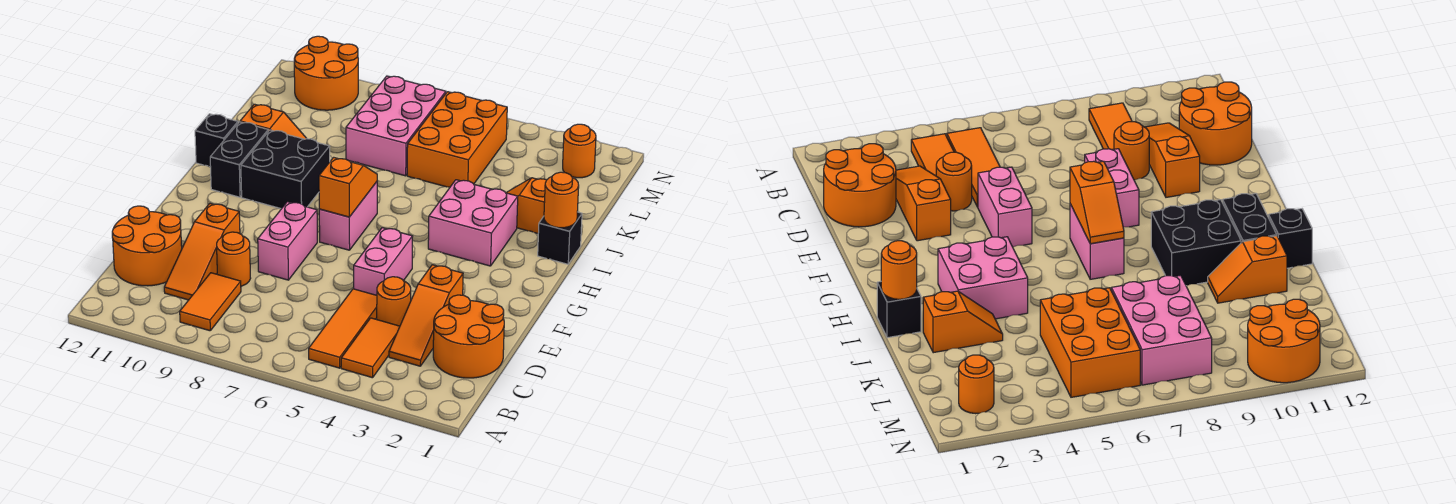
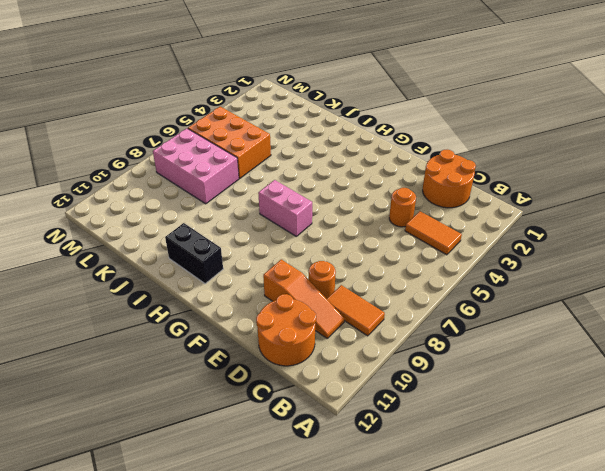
none -> orange tile B5:D5 level 1
none -> orange slope C3:E3 level 1 top E
none -> pink brick E5:F5 level 1

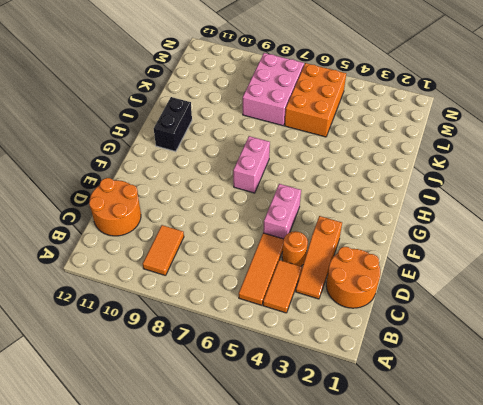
none -> orange slope C10:E10 level 1 top E
none -> orange round brick D9 level 1
none -> pink brick E8:F8 level 1

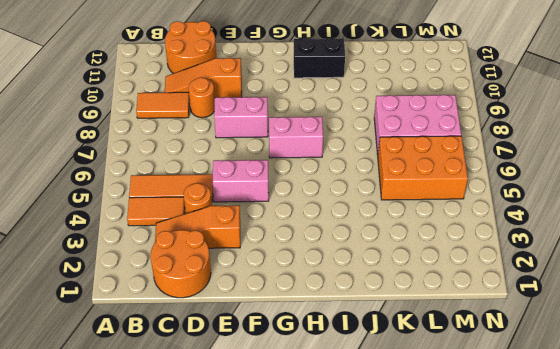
none -> pink brick H3:I4 level 1
none -> black brick H9:I10 level 1
none -> black brick I1 level 1

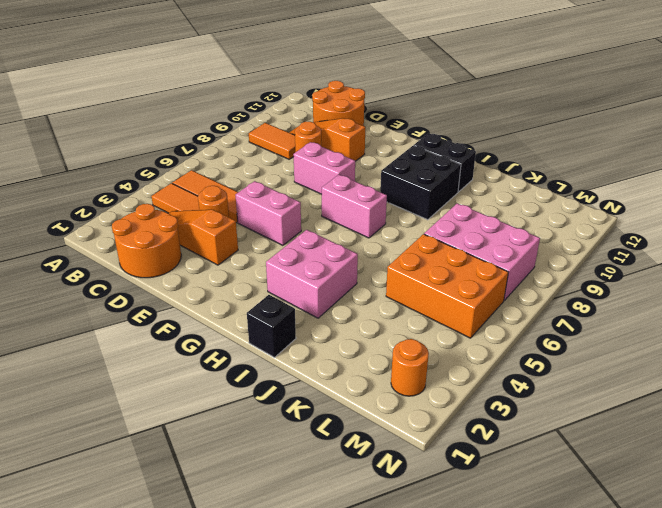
none -> black brick I12 level 1
none -> orange slope J2:J3 level 1 top 2
none -> orange slope J10:J11 level 1 top 11

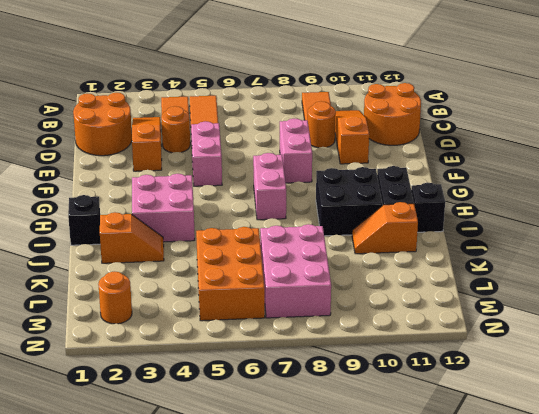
none -> orange round brick M10:N11 level 1
none -> orange slope G7:H7 level 2 top G
none -> orange round brick I1 level 2

